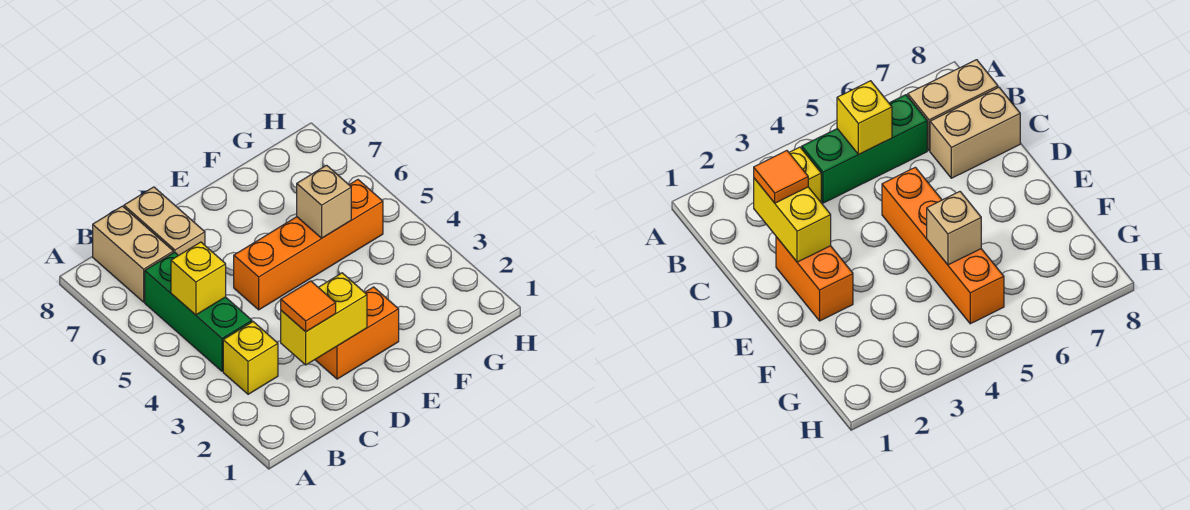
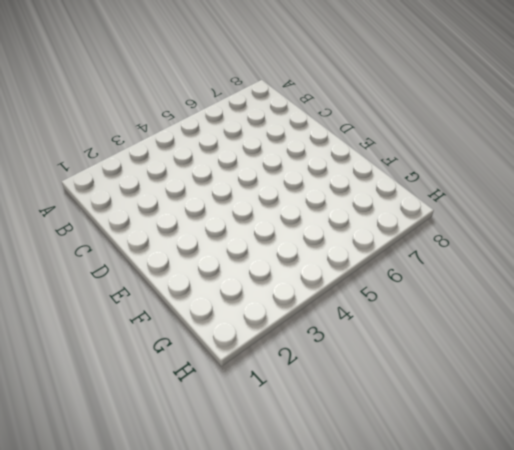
none -> yellow brick B3 level 1
none -> green brick B4:B6 level 1

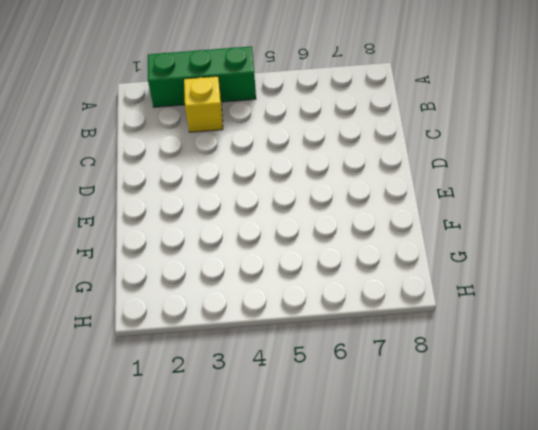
green brick A2:A4 level 1 -> green brick B4:B6 level 1
none -> tan brick B7:B8 level 1
none -> tan brick C7:C8 level 1

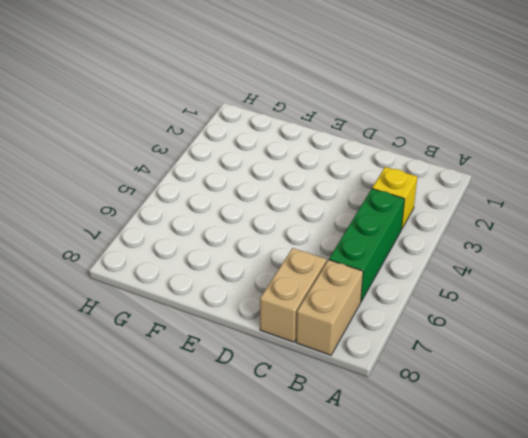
none -> orange brick D2:E2 level 1
none -> orange brick D5:G5 level 1

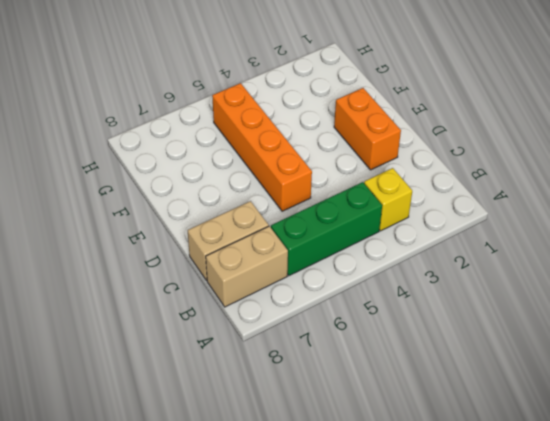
none -> yellow brick B5 level 2
none -> yellow brick C2:D2 level 2

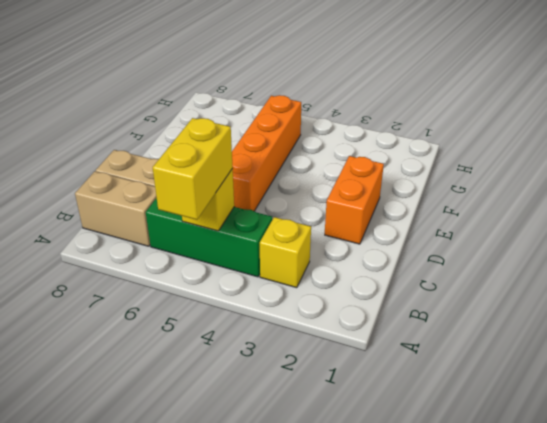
yellow brick A5:B5 level 3 -> yellow brick C2:D2 level 2
none -> tan brick F5 level 2
none -> orange tile C2 level 3

